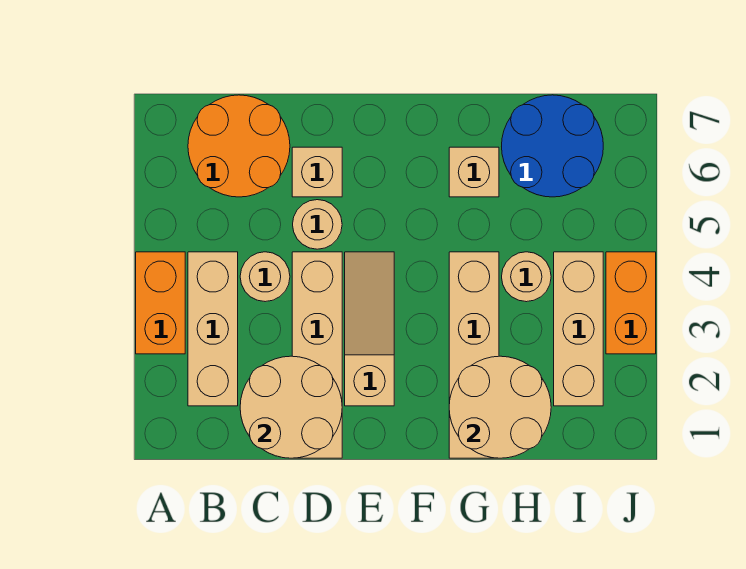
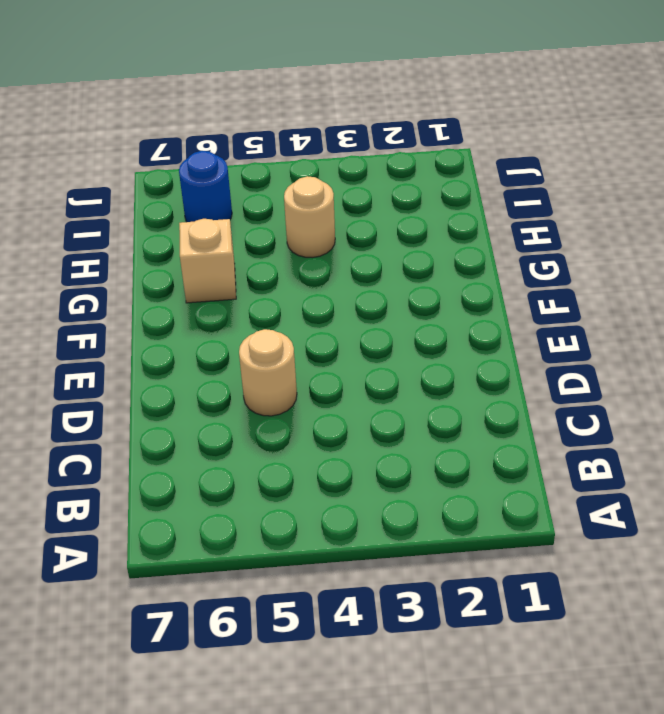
blue round brick I6 level 1 -> blue round brick H6:I7 level 1
none -> orange brick A3:A4 level 1
none -> tan brick B2:B4 level 1
none -> orange round brick B6:C7 level 1

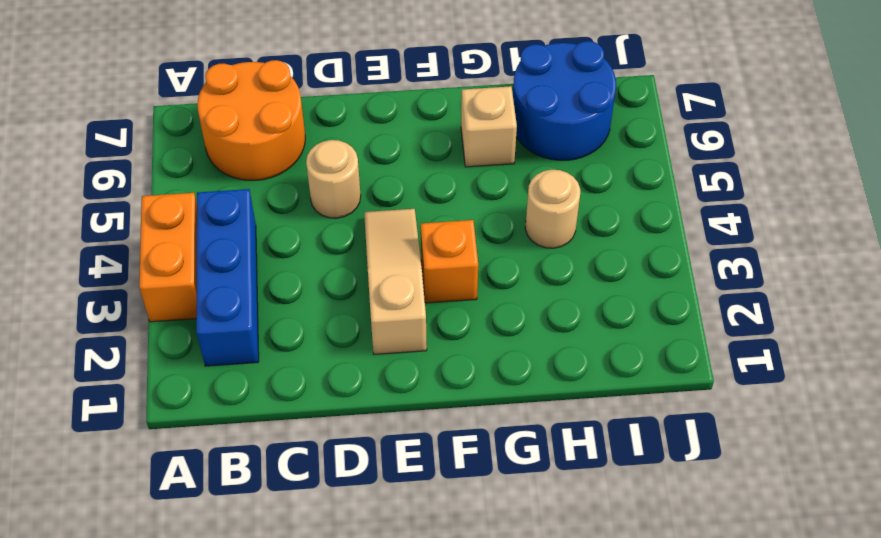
blue brick B2:B4 level 1 -> tan brick B2:B4 level 1
orange brick F3 level 1 -> none
none -> tan round brick C4 level 1
none -> tan brick D1:D4 level 1
none -> tan brick D6 level 1

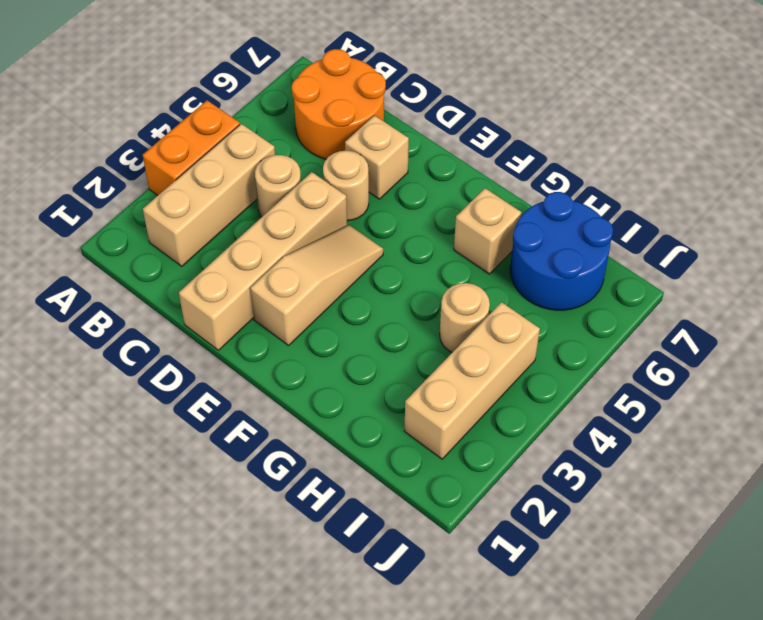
none -> tan brick G1:G4 level 1
none -> orange brick J3:J4 level 1
none -> tan round brick C1:D2 level 2

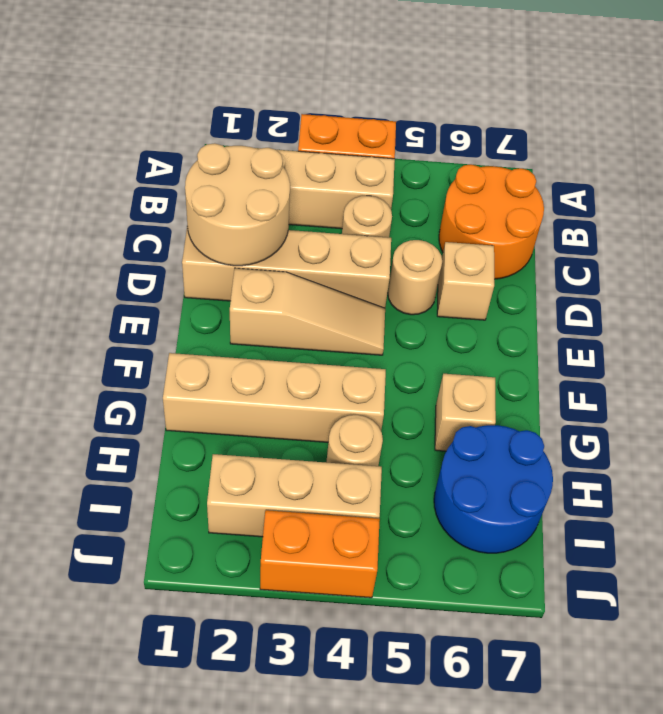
none -> tan round brick G1:H2 level 2

